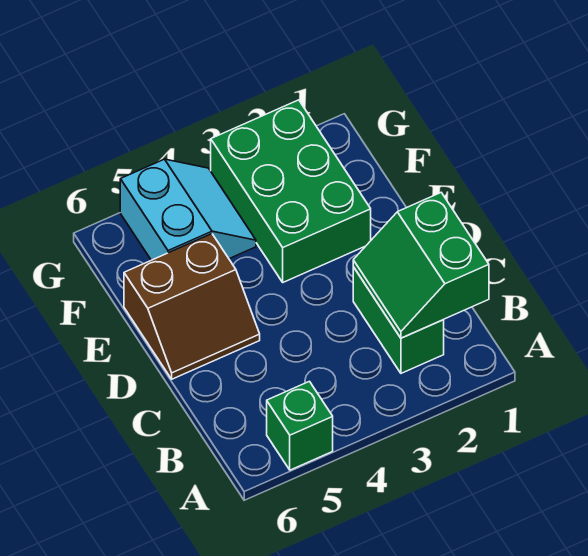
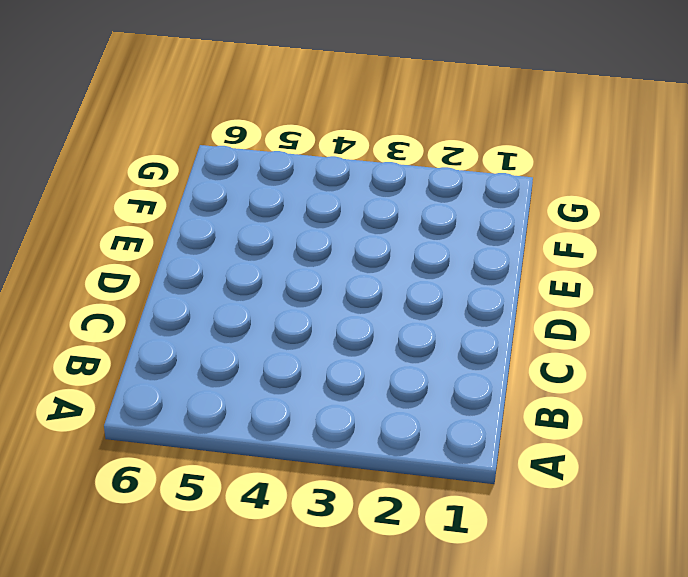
none -> green brick A5 level 1
none -> green brick B2:C2 level 1

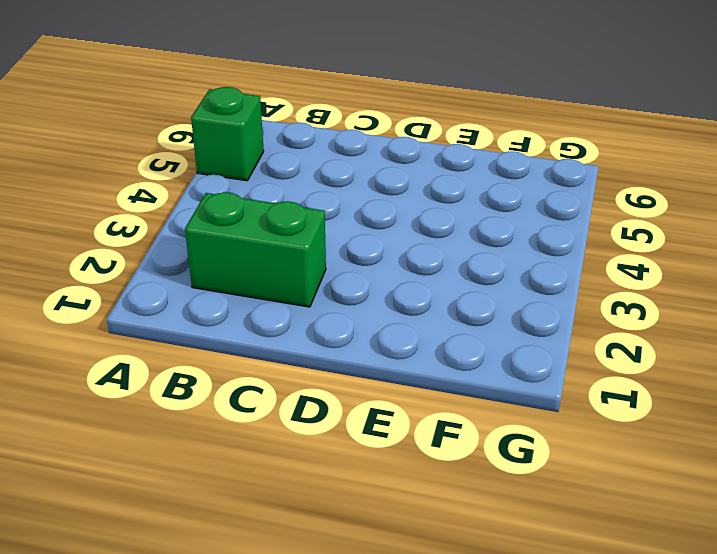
none -> brown slope D5:E6 level 1 top E
none -> green brick E2:G3 level 1

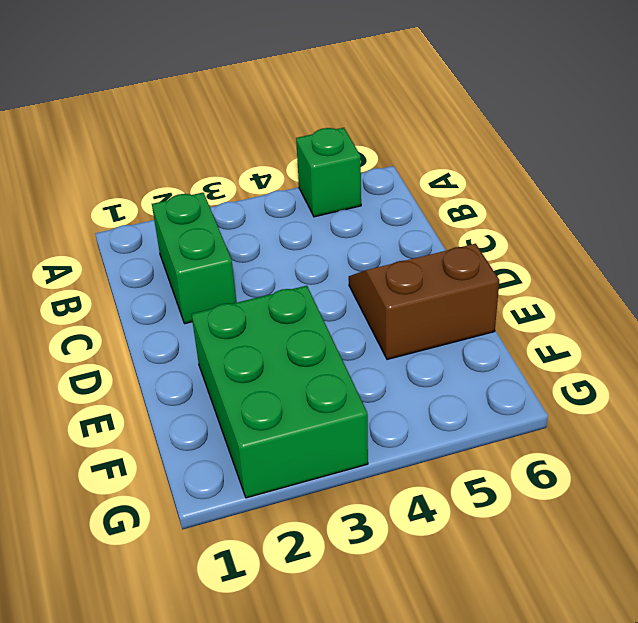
none -> cyan slope F4:G5 level 1 top 5
none -> green slope B1:C2 level 2 top 1

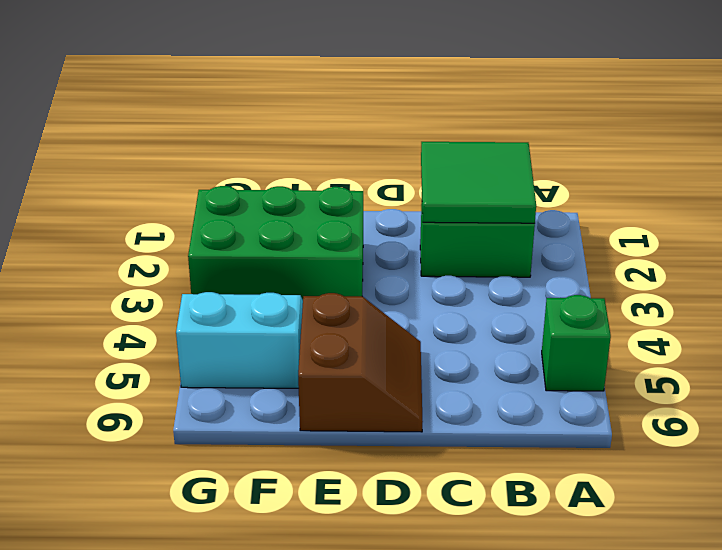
green tile B1:C2 level 2 -> green slope B1:C2 level 2 top 1

